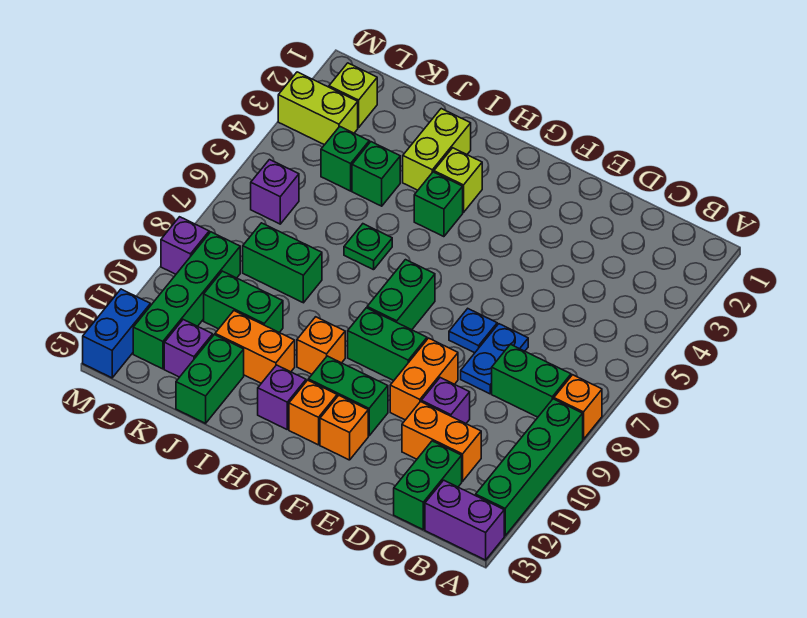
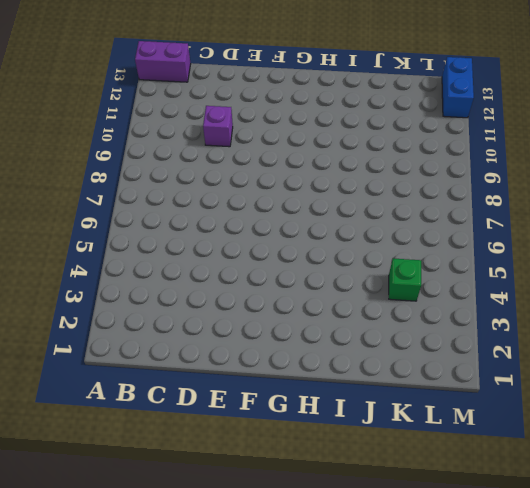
none -> orange brick A8 level 1
none -> green brick A9:A12 level 1
none -> green brick B8:C8 level 1
none -> orange brick C11:D11 level 1

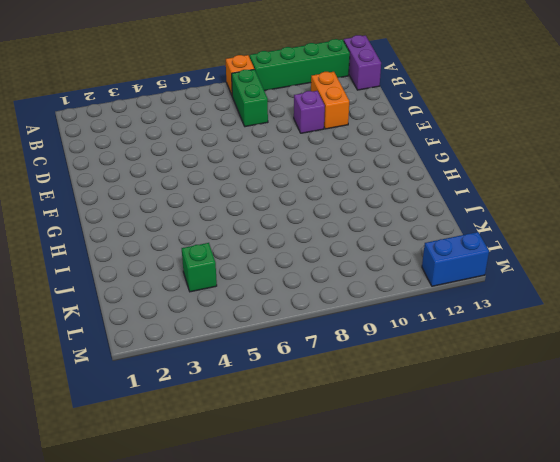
none -> green brick C12:C13 level 1
none -> blue plate D7:D8 level 1
none -> blue plate E7 level 1
none -> orange brick E9:E10 level 1

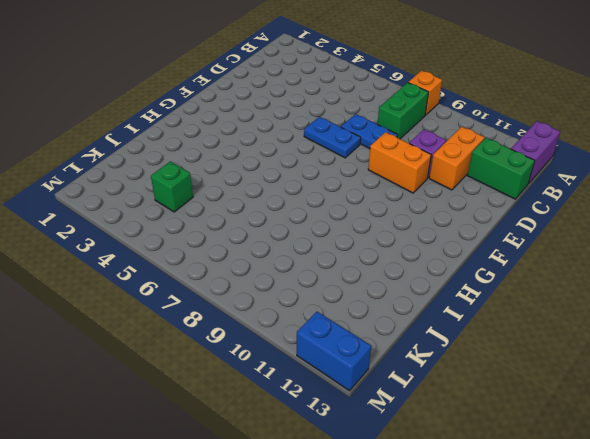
blue plate E6:E7 level 1 -> blue plate E7 level 1
none -> green brick A9:A12 level 1
none -> green brick F9:G9 level 1
none -> green brick F11:G11 level 1
none -> orange brick F12 level 1

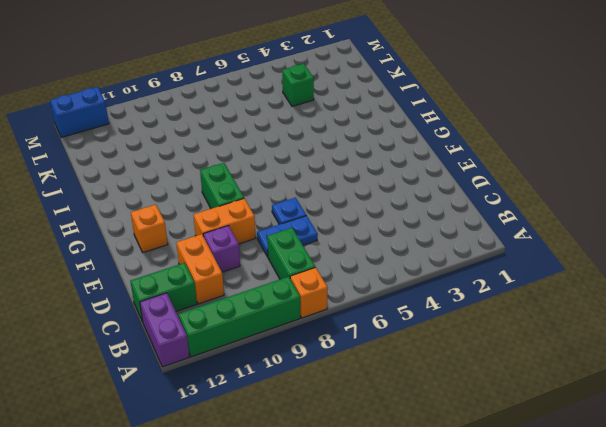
none -> green brick F11:G11 level 1
none -> green brick G7:G8 level 1
none -> orange brick G12 level 1
none -> lime brick H3 level 1

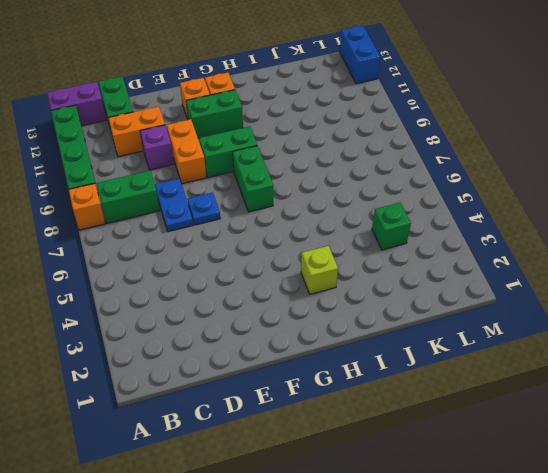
none -> green brick H4 level 1
none -> orange brick H10 level 1
none -> purple brick H12 level 1
none -> lime brick I2:I3 level 1

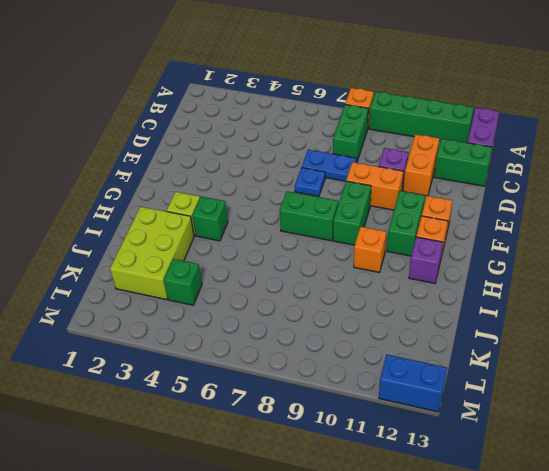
lime brick I2:K3 level 1 -> lime brick I2:I3 level 1
none -> green plate I6 level 1
none -> orange brick I11:J11 level 1
none -> green brick J4 level 1
none -> green brick J8:K8 level 1

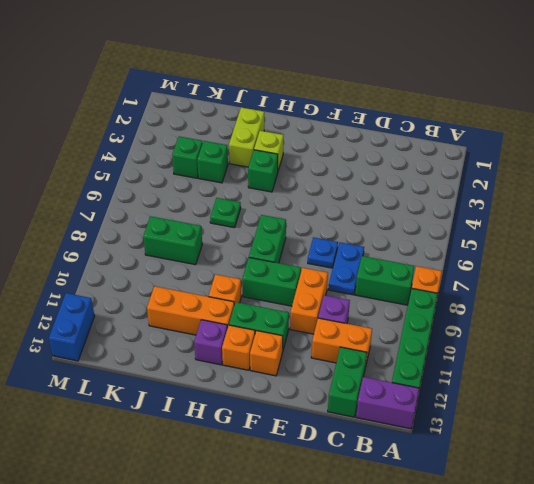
orange brick H11:J11 level 1 -> orange brick I11:J11 level 1
none -> green brick J10:K10 level 1
none -> green brick J12:J13 level 1
none -> purple brick K12 level 1
none -> lime brick L2 level 1

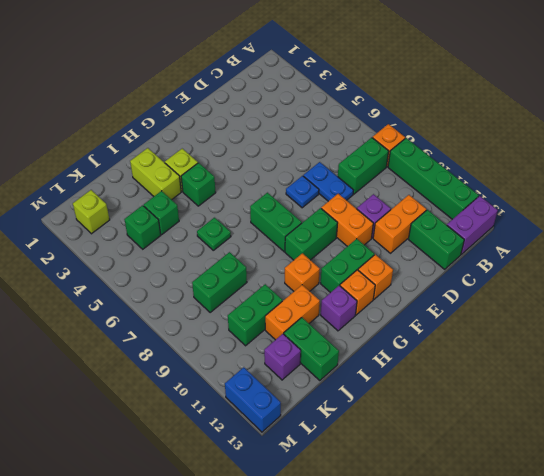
none -> lime brick L3:M3 level 1
none -> purple brick L6 level 1
none -> green brick L9:L12 level 1
none -> purple brick M9 level 1

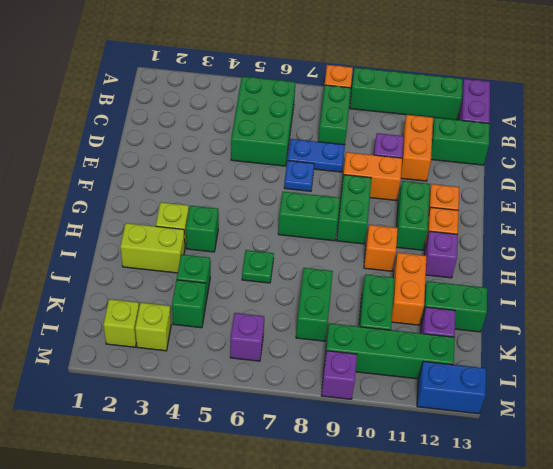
green brick B5:D6 level 1 -> none
lime brick L3 level 1 -> lime brick L3:M3 level 1

